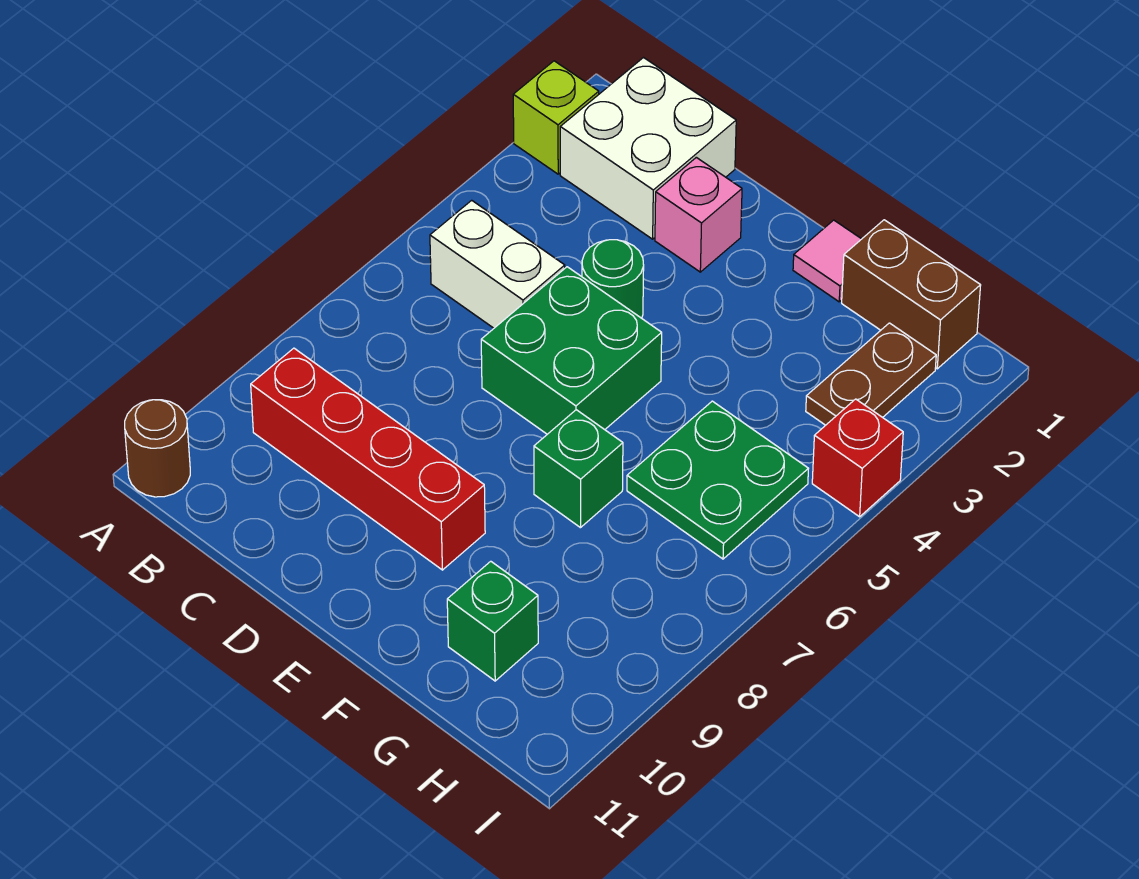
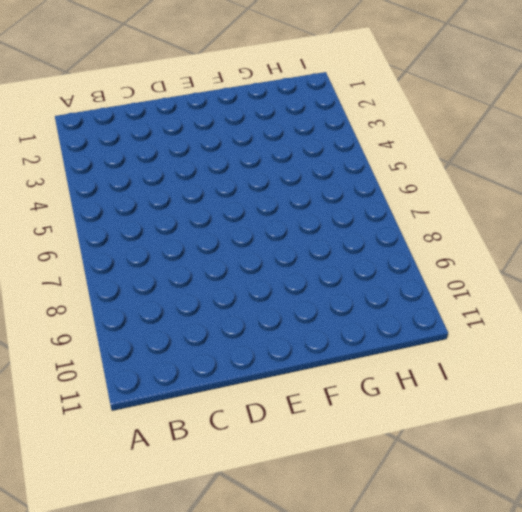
none -> lime brick A2 level 1
none -> brown round brick A11 level 1
none -> white brick B1:C2 level 1

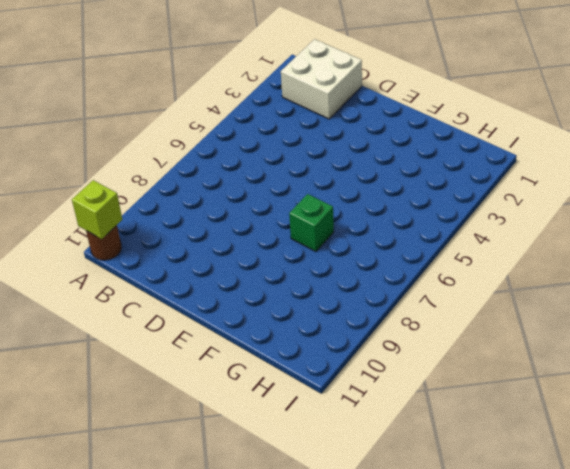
lime brick A11 level 2 -> lime brick A2 level 1
none -> white brick B5:C5 level 1
none -> red brick B9:E9 level 1
none -> pink brick D2 level 1

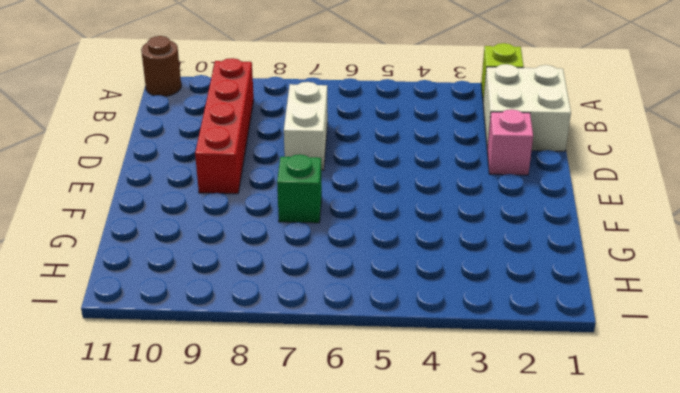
white brick C7:D7 level 1 -> white brick B5:C5 level 1
none -> green round brick D4 level 1
none -> green brick D5:E6 level 1
none -> pink tile F1 level 1

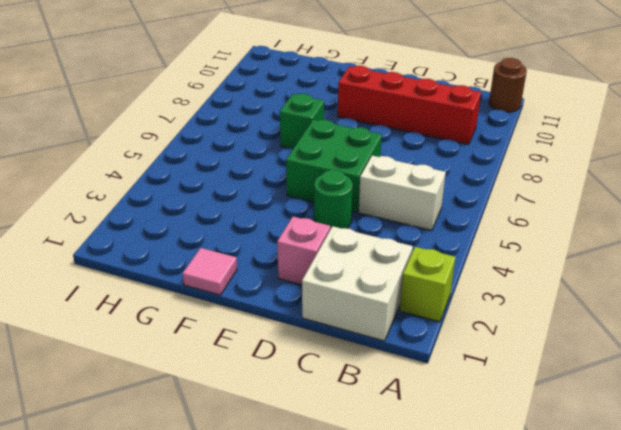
none -> brown brick G1:H1 level 1
none -> green plate G5:H6 level 1
none -> green brick G10 level 1

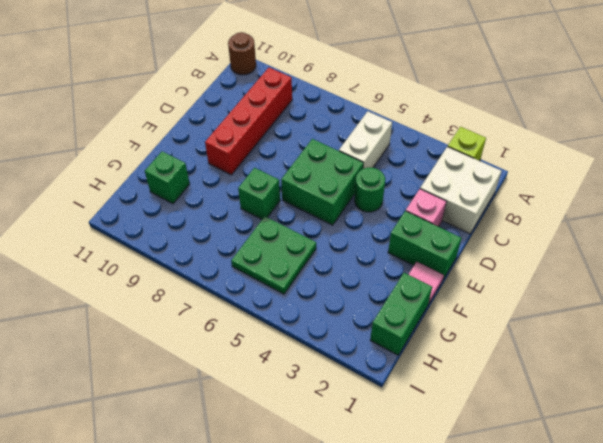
green brick E1:E2 level 1 -> none
green brick G1:H1 level 1 -> brown brick G1:H1 level 1
none -> brown plate H2:H3 level 1
none -> red brick I4 level 1

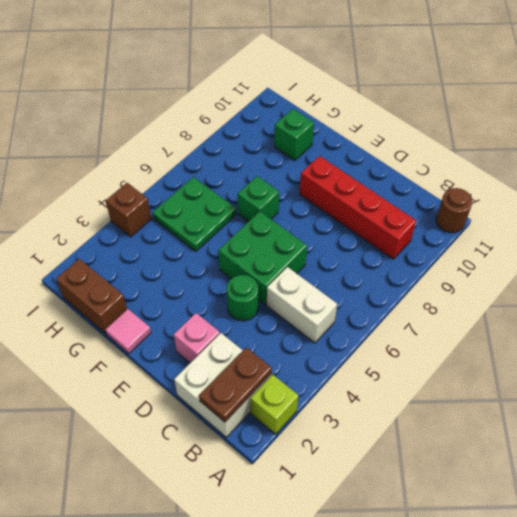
brown plate B1:B2 level 2 -> brown plate H2:H3 level 1
brown brick I4 level 1 -> red brick I4 level 1

